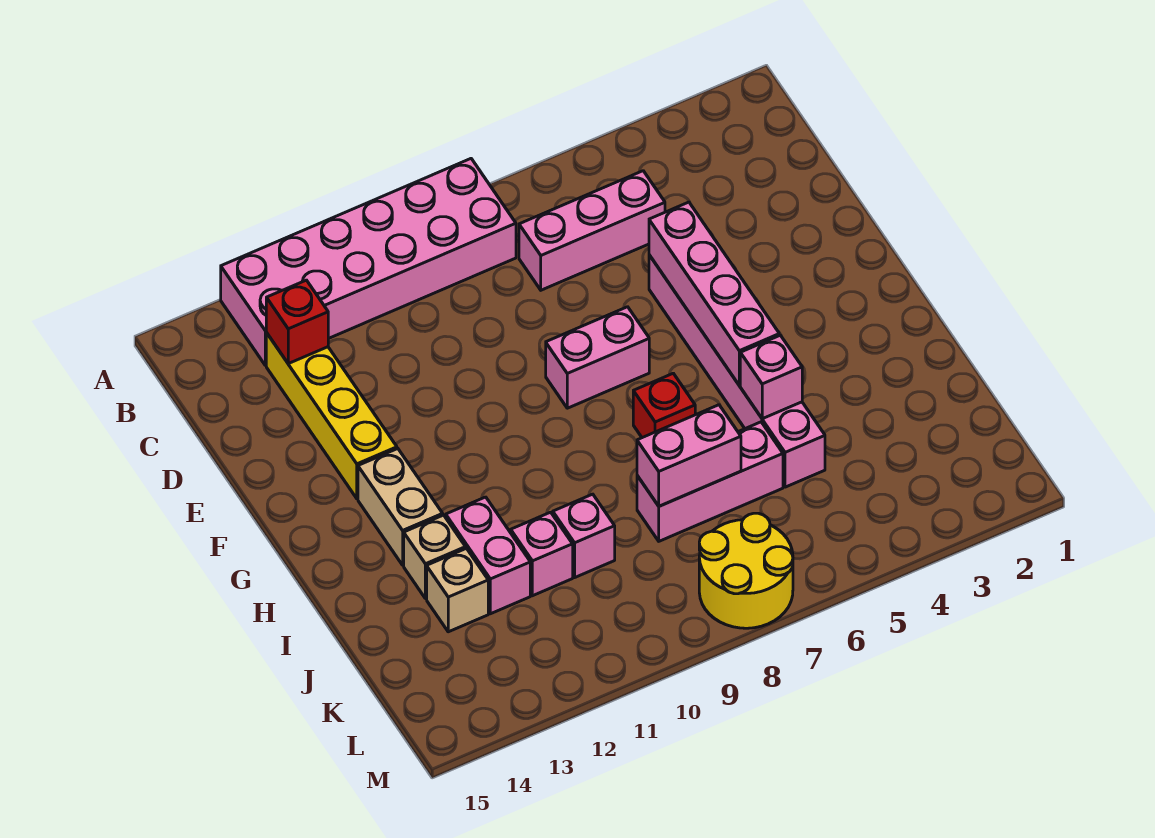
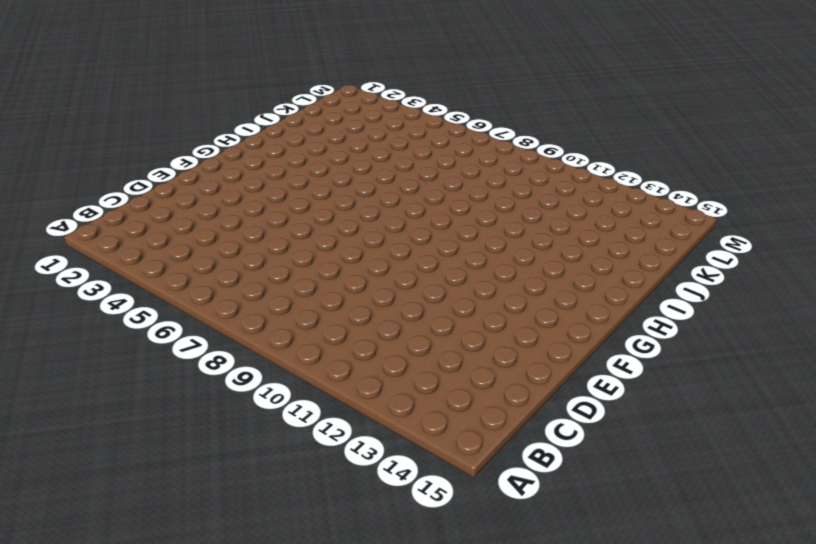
none -> pink brick A8:B13 level 1
none -> pink brick C5:C7 level 1
none -> yellow brick C13:F13 level 1

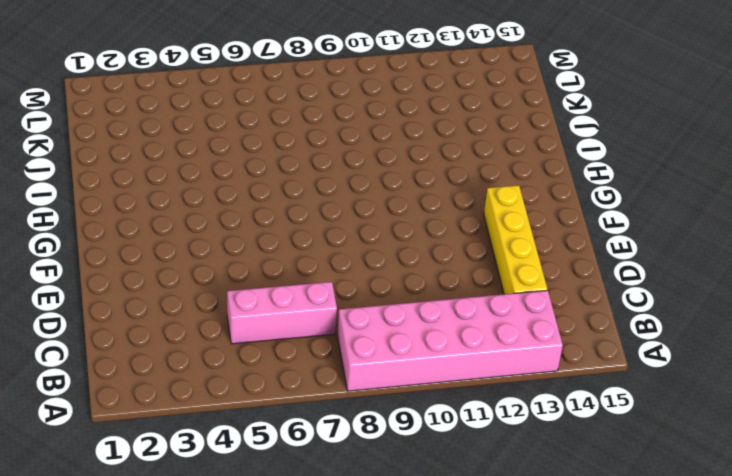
none -> pink brick E5:J5 level 1
none -> pink brick F7:F8 level 1
none -> tan brick G13:H13 level 1

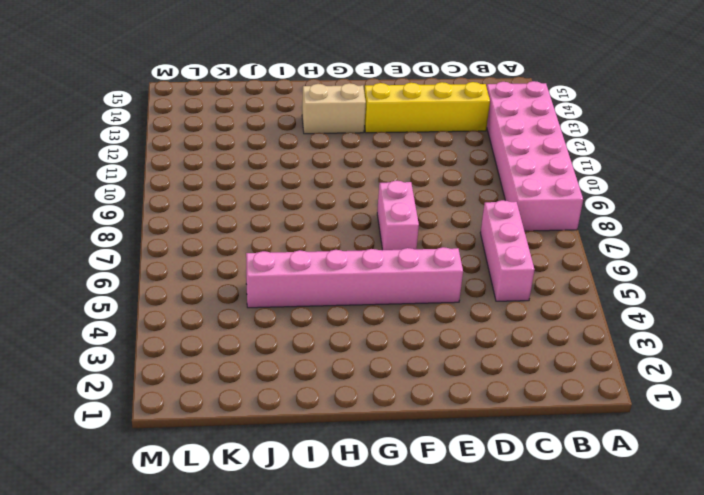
none -> red brick H7 level 1
none -> pink brick I12:J12 level 1
none -> tan brick I13 level 1

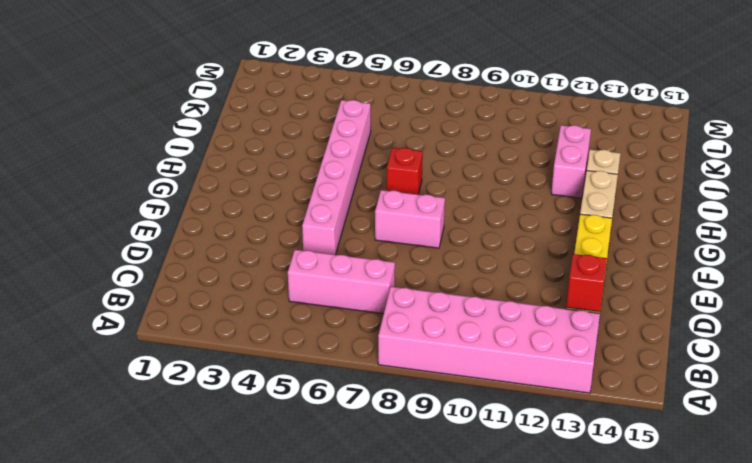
none -> pink brick J6:J8 level 1
none -> pink brick J10 level 1
none -> pink brick J11 level 1

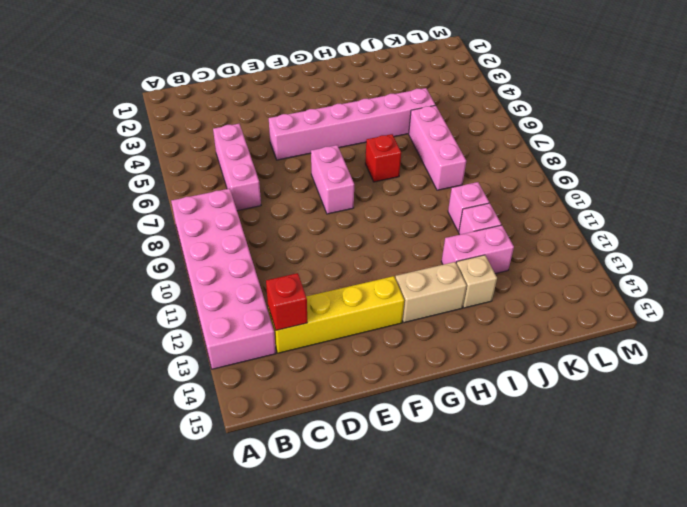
none -> tan brick J13 level 1
none -> yellow round brick L7:M8 level 1
none -> pink brick E5:H5 level 2

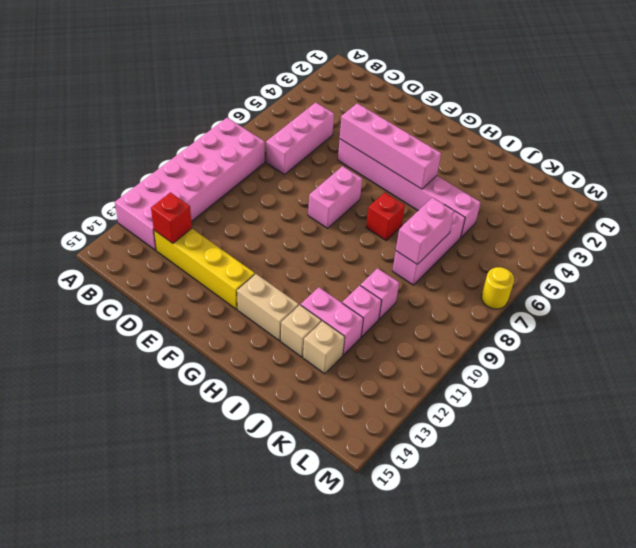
yellow round brick M7 level 1 -> yellow round brick L7:M8 level 1
none -> pink brick I5 level 2

